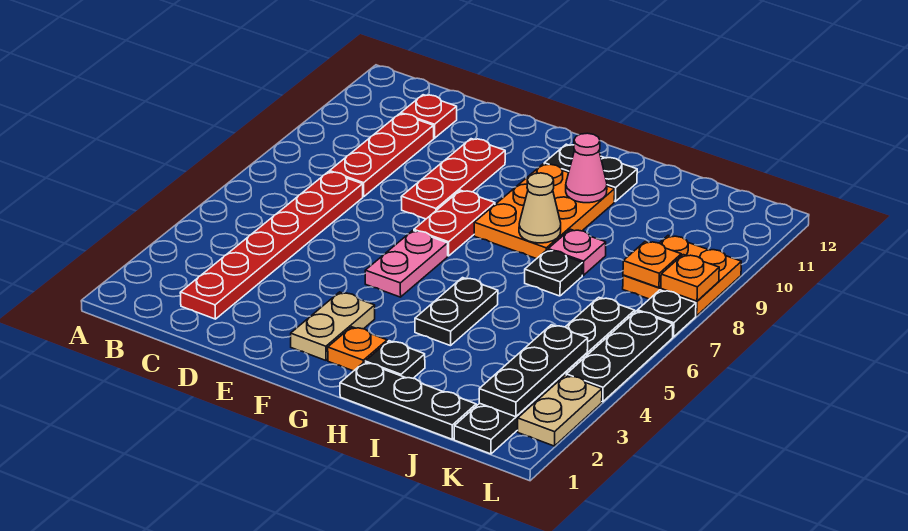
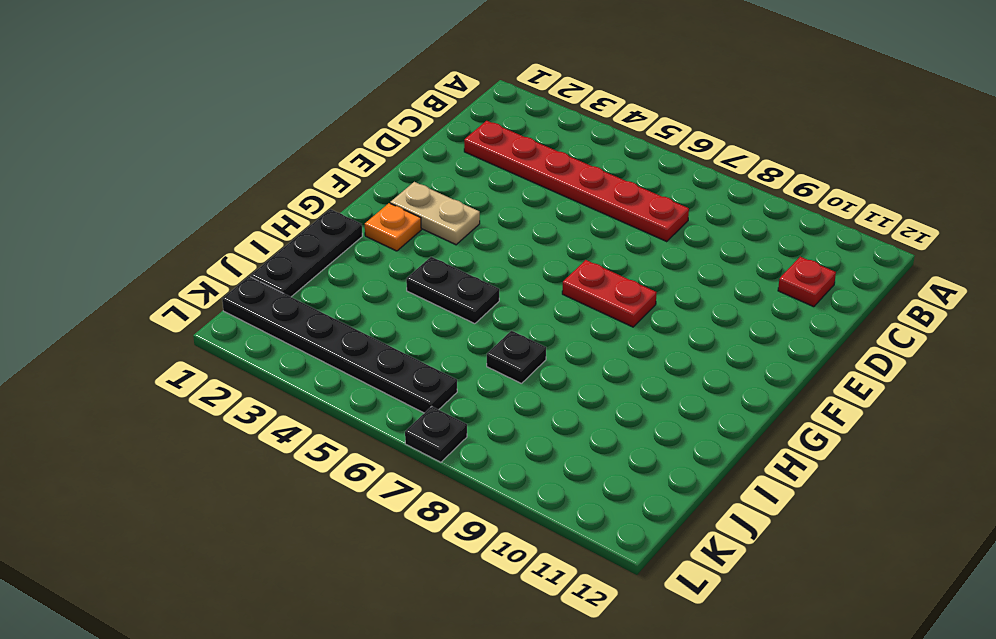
none -> red plate C8:C10 level 1
none -> red plate E8:E10 level 1
none -> pink plate F5:F6 level 1

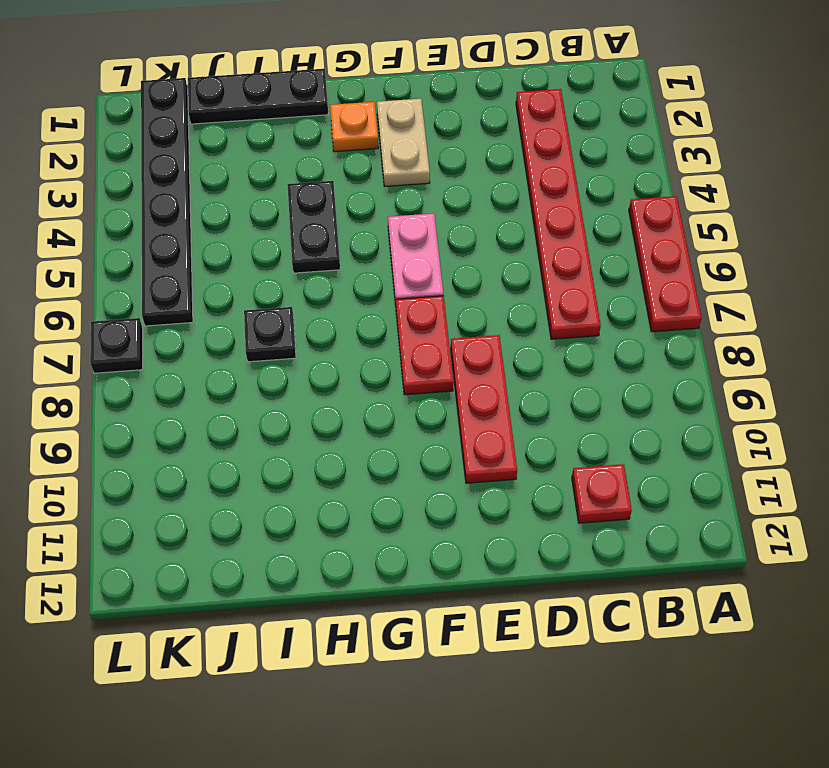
red plate A5:A7 level 1 -> red plate C8:C10 level 1
none -> orange plate G8:H10 level 1
none -> black plate G11:H11 level 1
none -> black plate H2 level 1

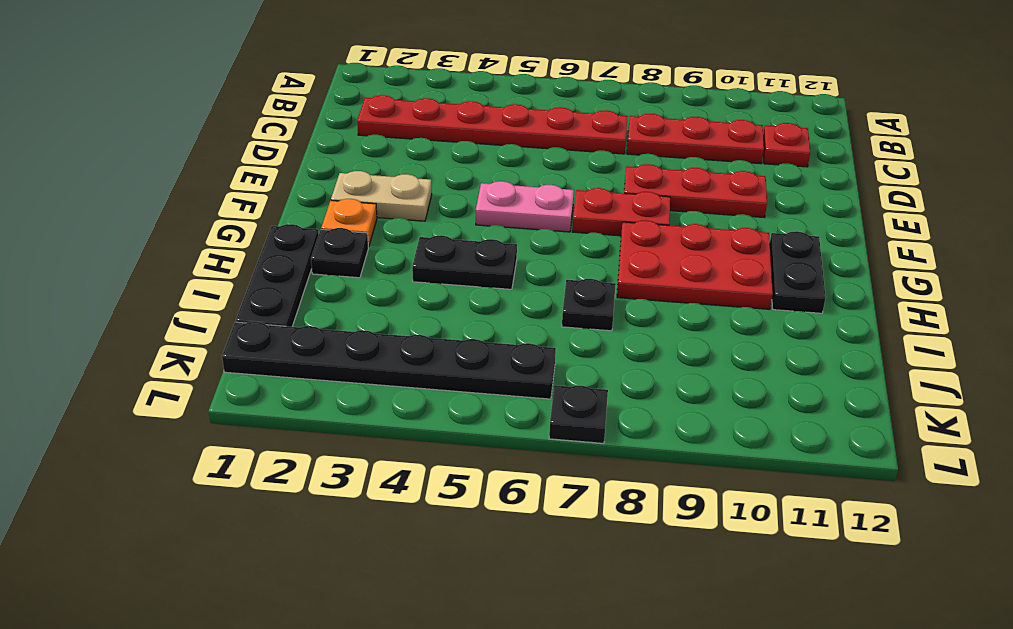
red plate G8:H10 level 1 -> orange plate G8:H10 level 1
none -> pink plate I8 level 1
none -> orange plate K8:L9 level 1
none -> tan plate L2:L3 level 1

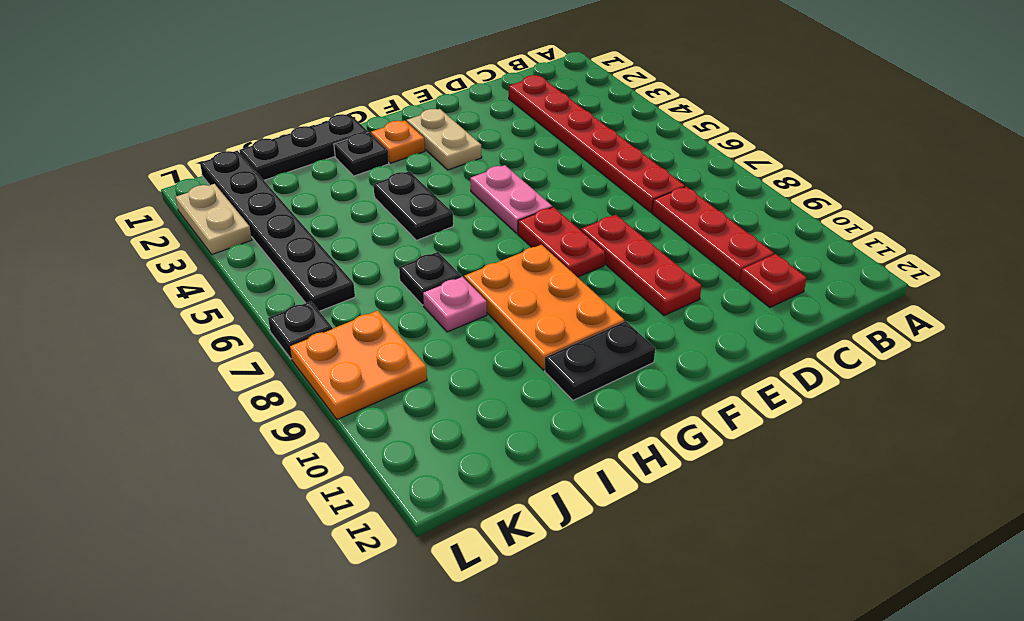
none -> black plate L4:L6 level 1
none -> tan cone H8 level 2
none -> pink cone H10 level 2

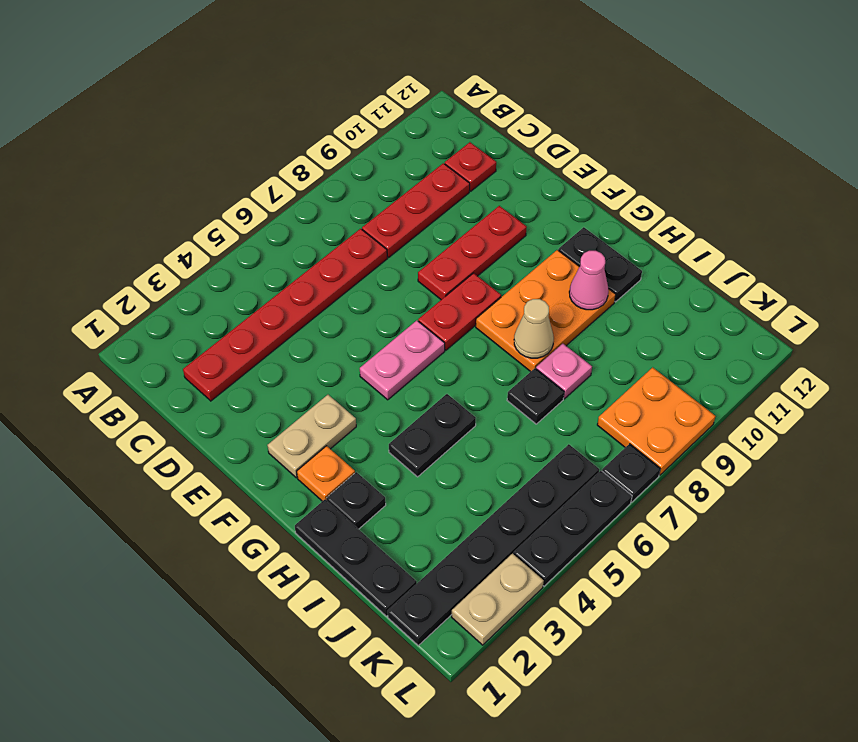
none -> black plate K2:K4 level 2
none -> orange plate K8 level 2
none -> orange plate L8 level 2

